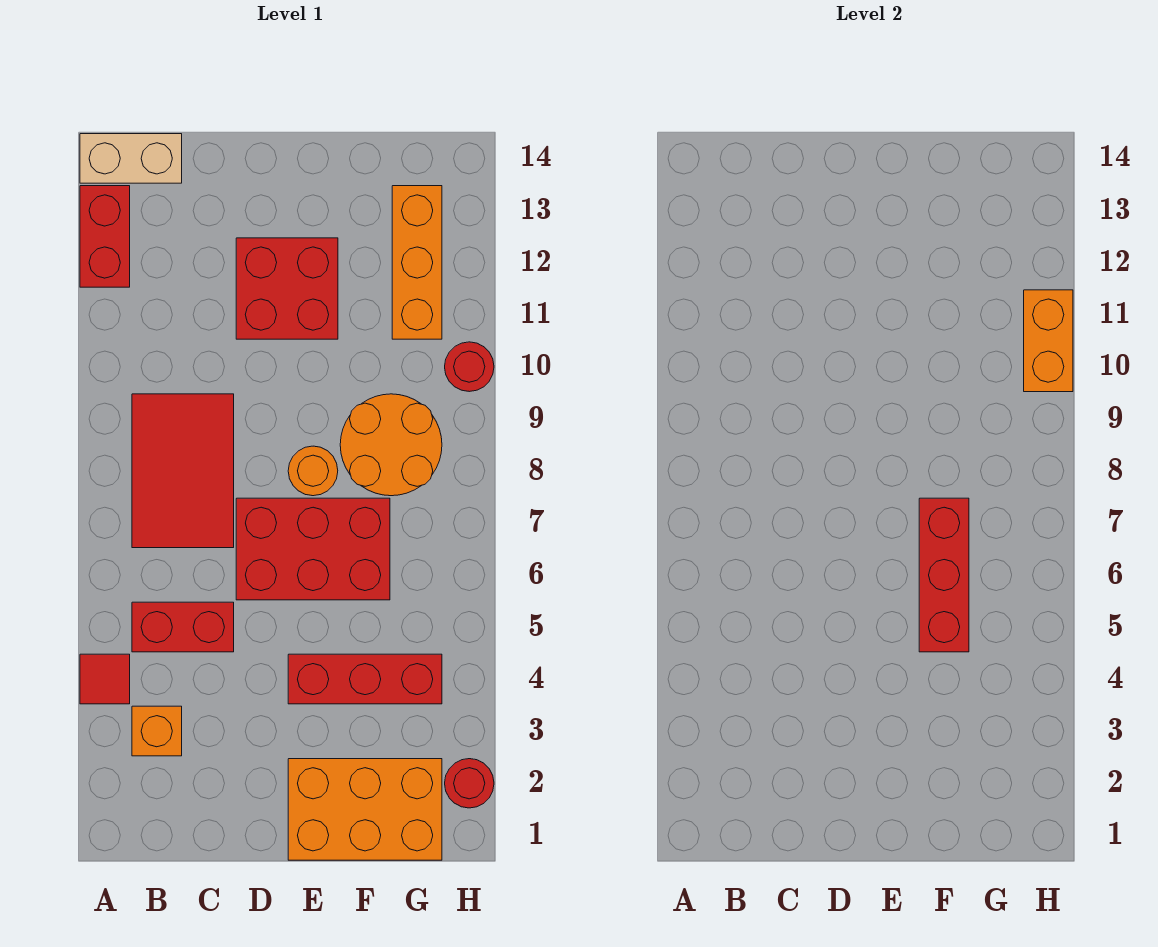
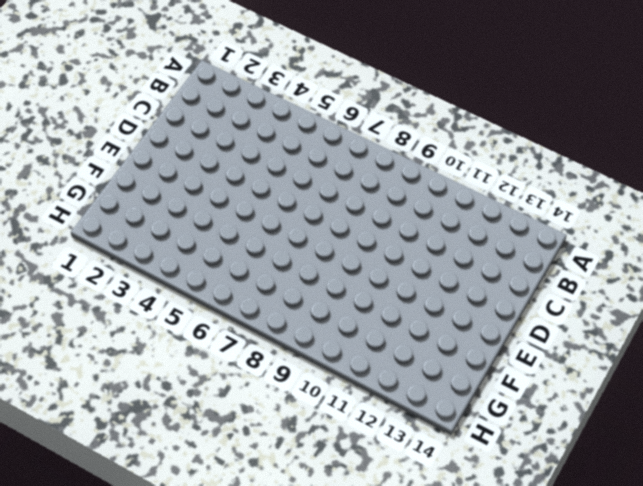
none -> red tile A4 level 1
none -> red brick A12:A13 level 1
none -> tan brick A14:B14 level 1

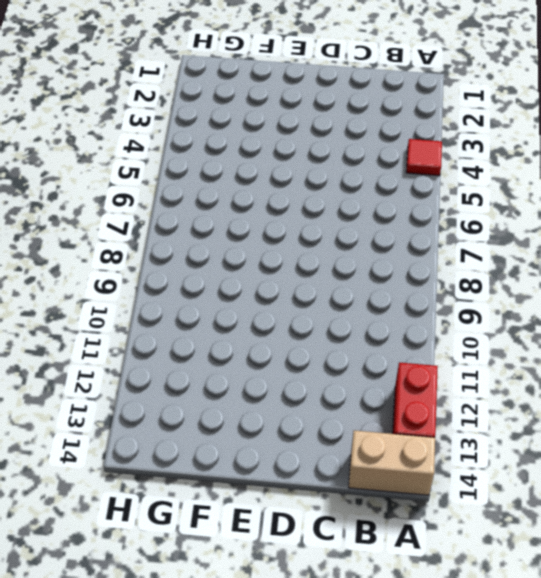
none -> orange brick B3 level 1
none -> red brick B5:C5 level 1
none -> red tile B7:C9 level 1

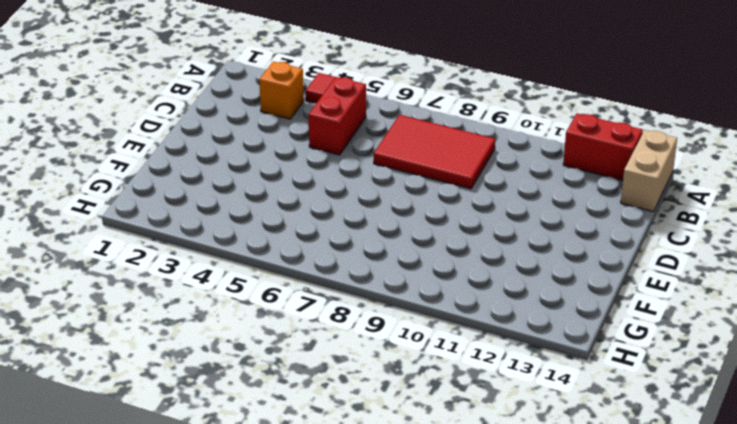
none -> red brick D6:F7 level 1
none -> red brick D11:E12 level 1
none -> orange brick E1:G2 level 1

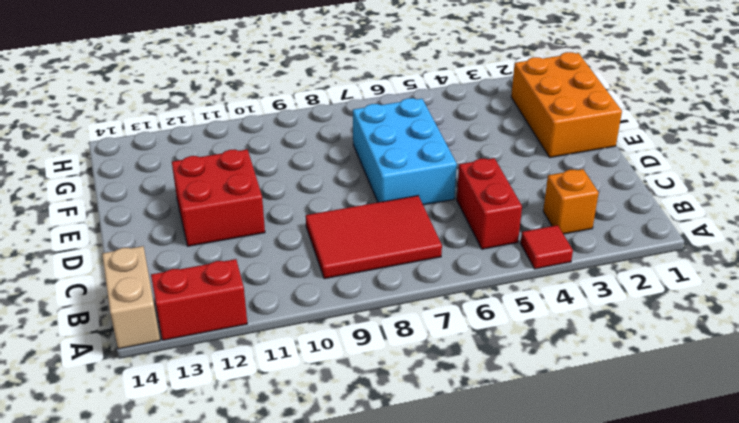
cyan brick D6:F7 level 1 -> red brick D6:F7 level 1
none -> red brick E4:G4 level 1
none -> orange round brick E8 level 1
none -> orange round brick F8:G9 level 1

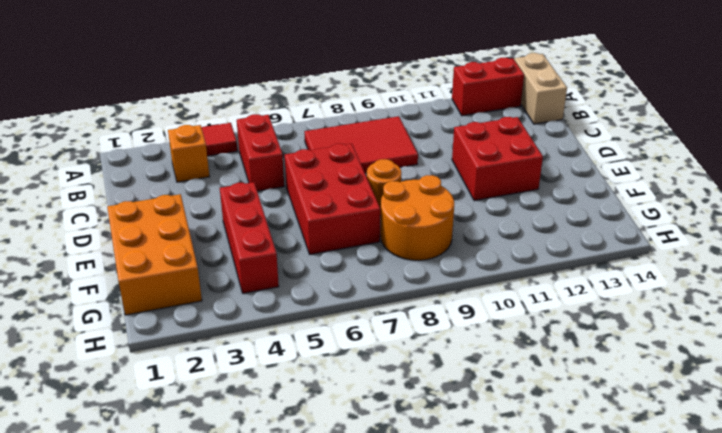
none -> orange brick G11:G13 level 1
none -> red round brick H2 level 1
none -> red round brick H10 level 1

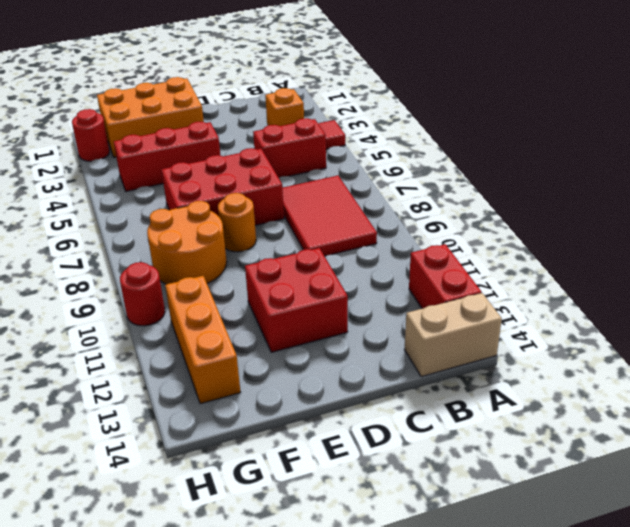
none -> red brick F5:F7 level 2
none -> orange brick H10:H11 level 2

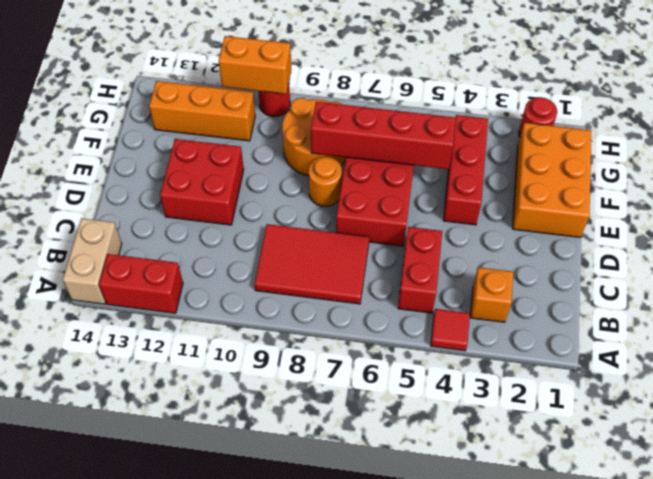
red brick F5:F8 level 2 -> red brick F5:F7 level 2

